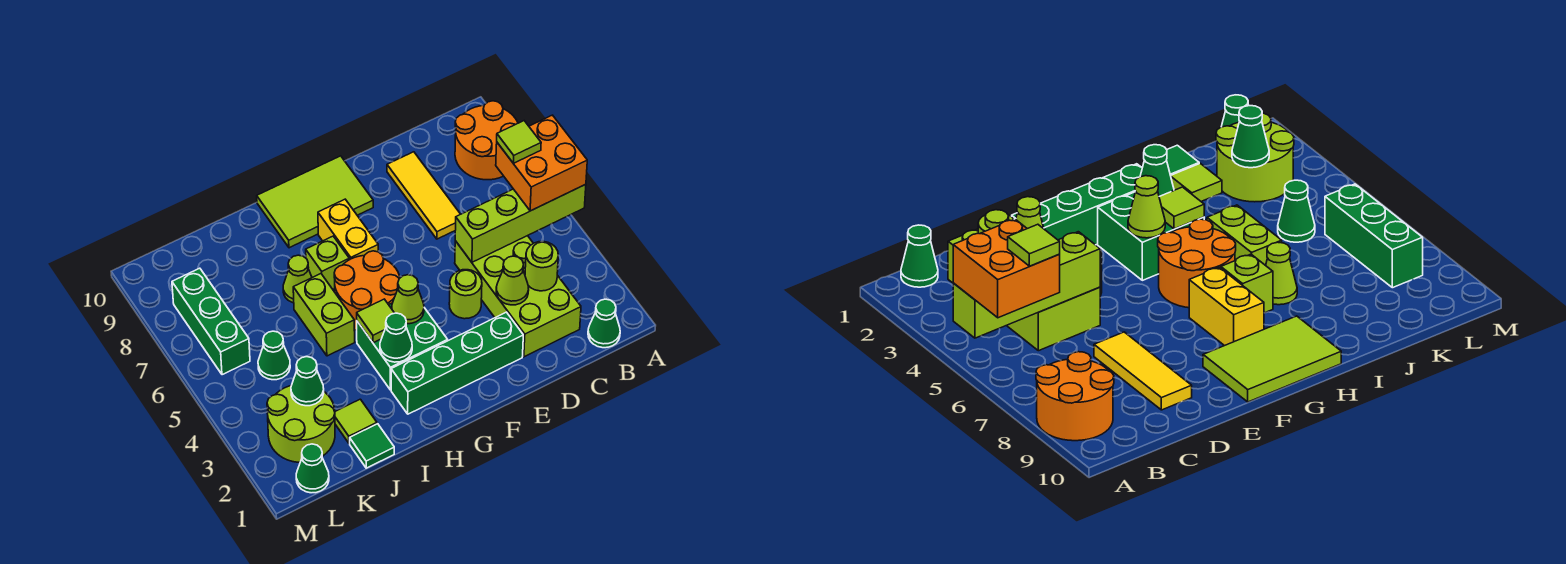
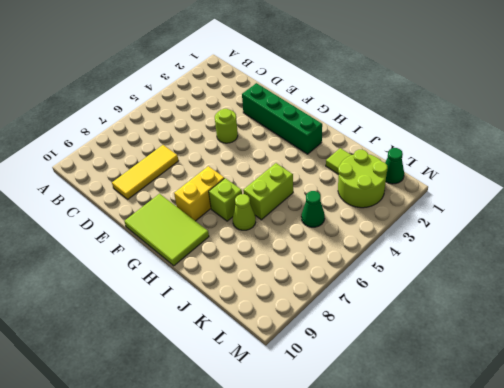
none -> orange round brick A8:B9 level 1
none -> green cone B1 level 1
none -> lime brick C2:D5 level 1

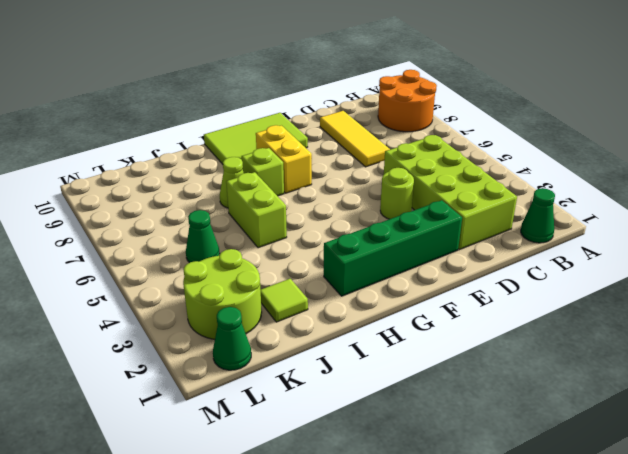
none -> green brick G3:H4 level 1
none -> orange round brick G5:H6 level 1
none -> green tile J1 level 1

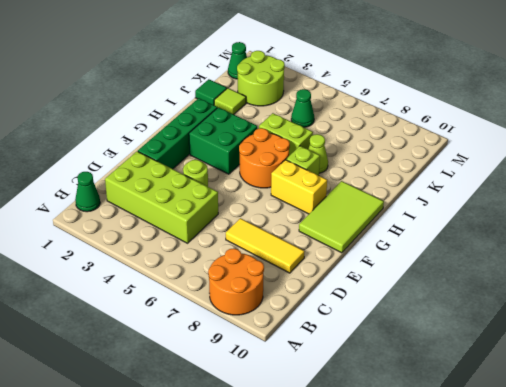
none -> green brick L6:L8 level 1
none -> lime brick A5:D5 level 2
none -> lime round brick C3 level 2

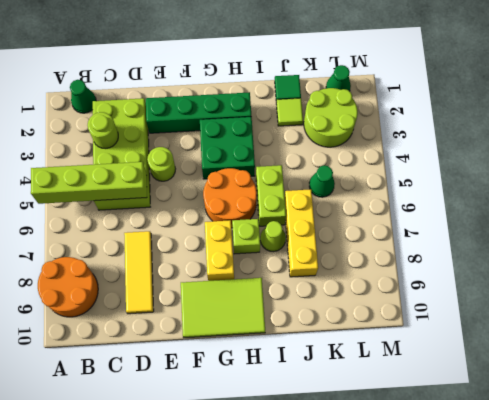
yellow brick J6:J8 level 1 -> none
none -> green brick L6:L8 level 1
none -> lime cone D3 level 2
none -> lime cone G4 level 2

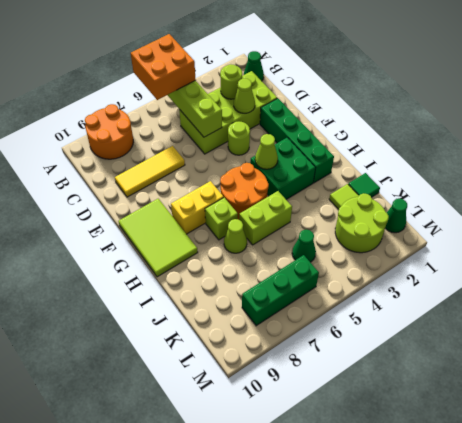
none -> green cone H3 level 2
none -> lime tile H4 level 2
none -> green cone K3 level 2

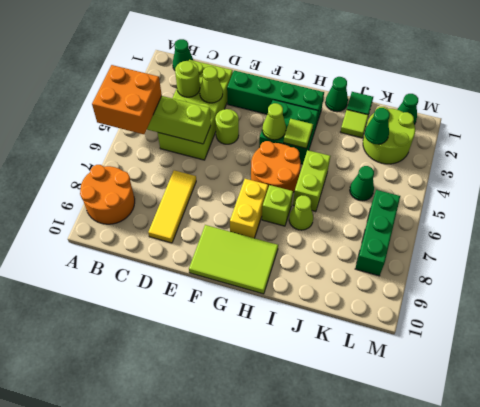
green cone I1 level 1 -> green cone H3 level 2
none -> lime tile B6 level 4

